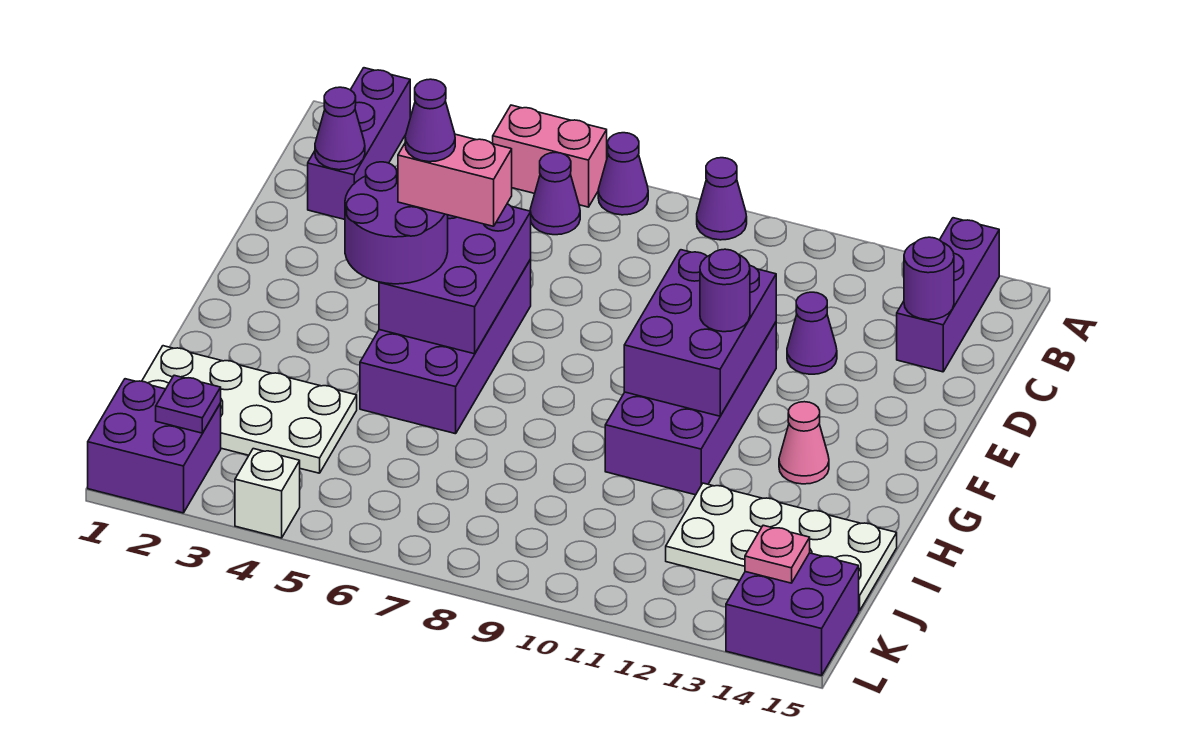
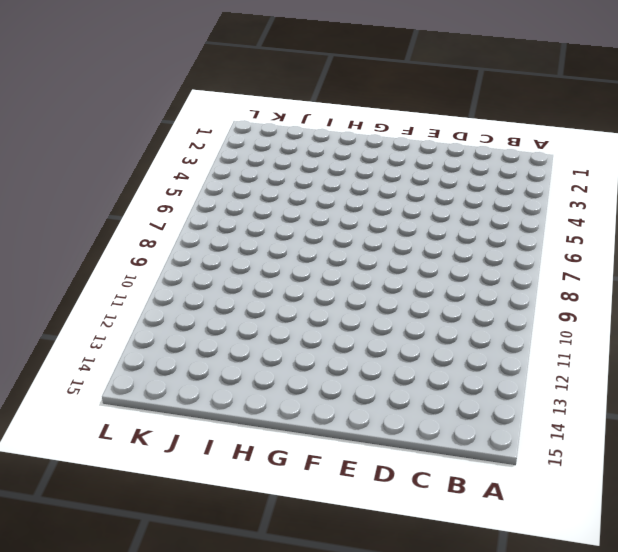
none -> purple brick A2:C2 level 1
none -> pink brick A5:A6 level 1
none -> purple cone A7 level 1

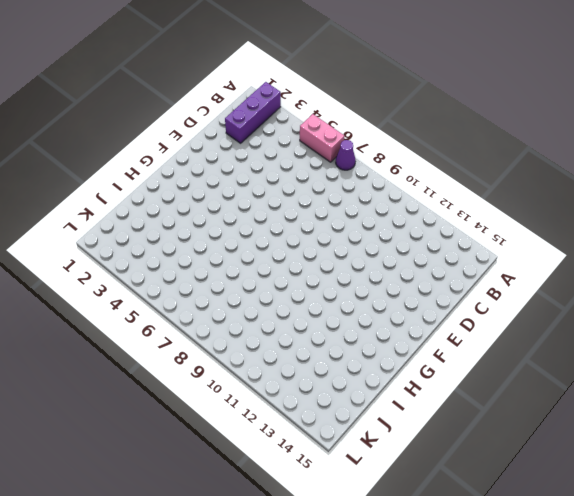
none -> purple cone A9 level 1
none -> purple brick A14:C14 level 1
none -> purple cone B6 level 1

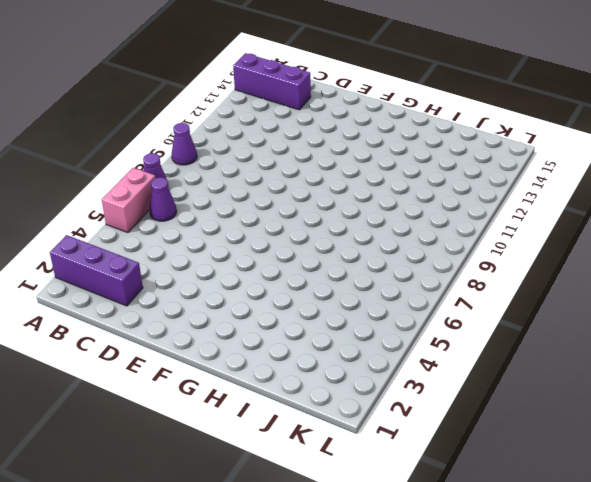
none -> purple cone D12 level 1
none -> purple brick E5:H6 level 1
none -> purple brick E10:H11 level 1

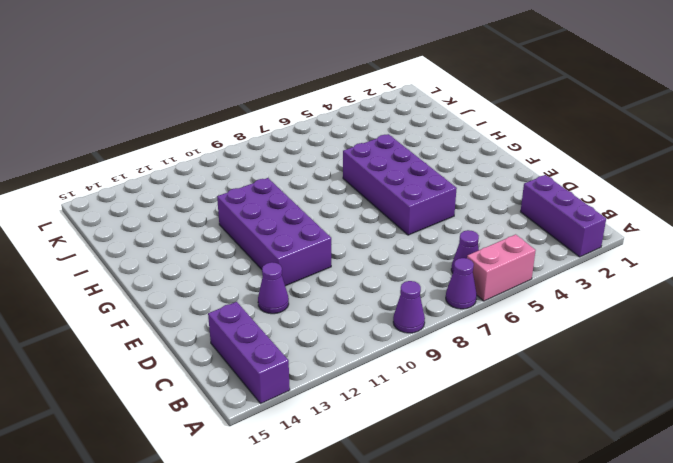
none -> pink cone G13 level 1
none -> white plate I1:J4 level 1
none -> white plate I12:J15 level 1

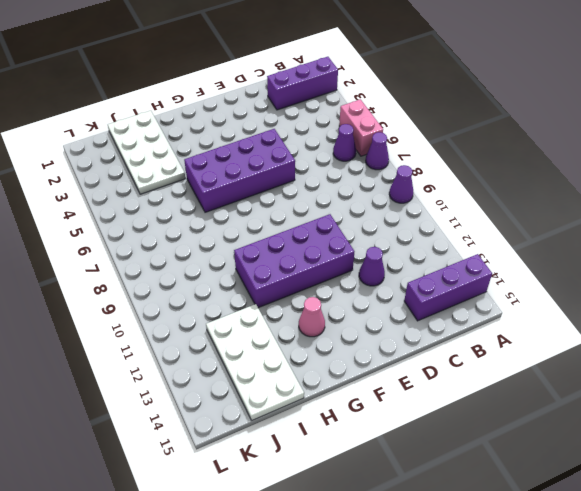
none -> purple brick K1:L2 level 1
none -> purple brick K14:L15 level 1
none -> white brick L4 level 1

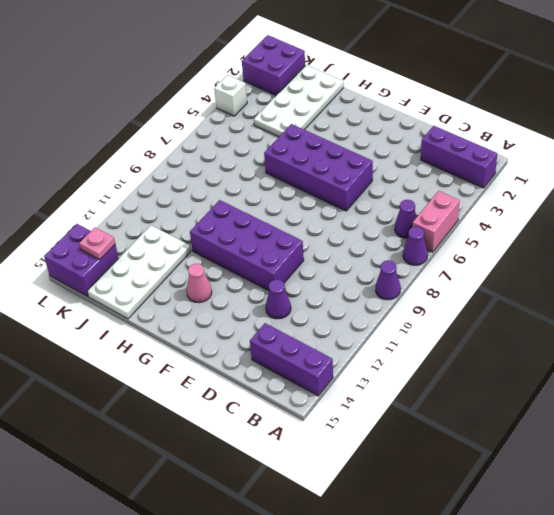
none -> purple cone C2 level 2
none -> purple round brick C14 level 2
none -> purple brick E5:G6 level 2

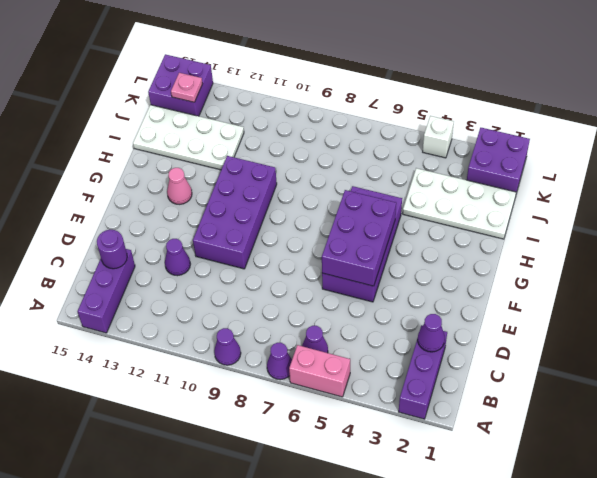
none -> purple brick E10:G11 level 2
none -> purple plate K2 level 2
none -> purple round brick F4:G5 level 3

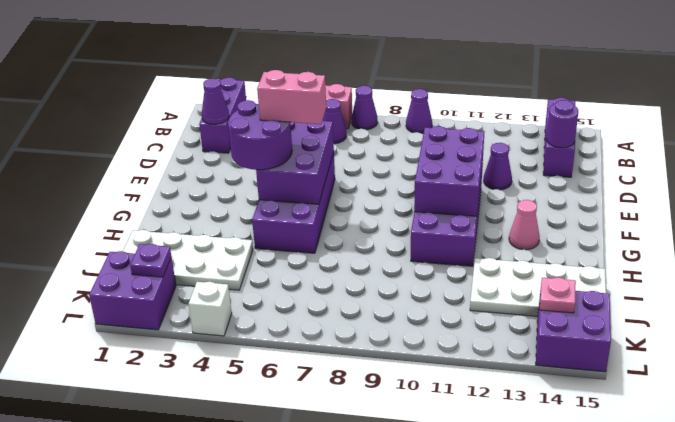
none -> purple round brick F11 level 3
none -> purple cone F5 level 5

